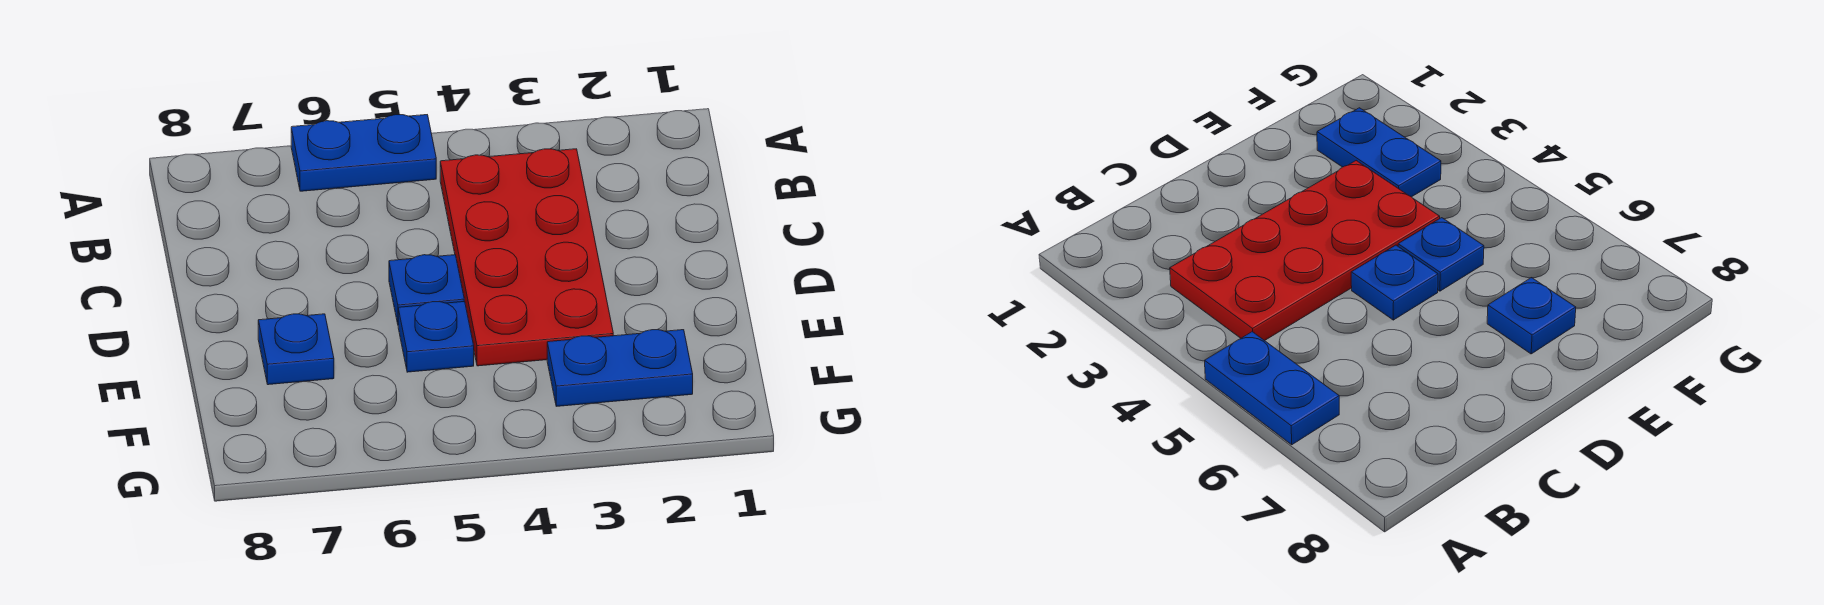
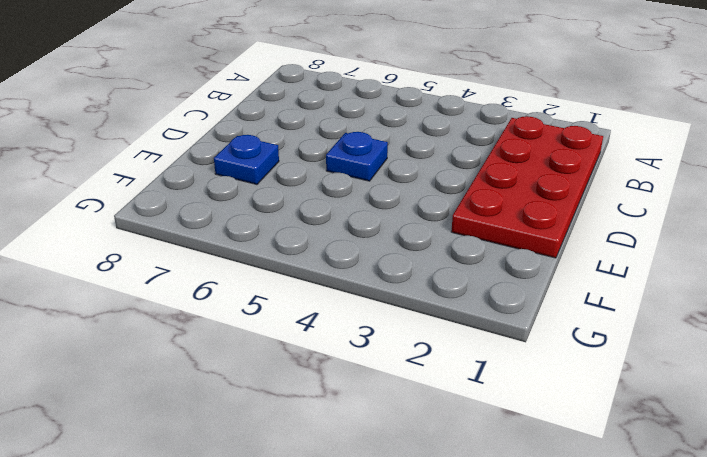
red plate B1:E2 level 1 -> red plate B3:E4 level 1
none -> blue plate A5:A6 level 1
none -> blue plate E5 level 1

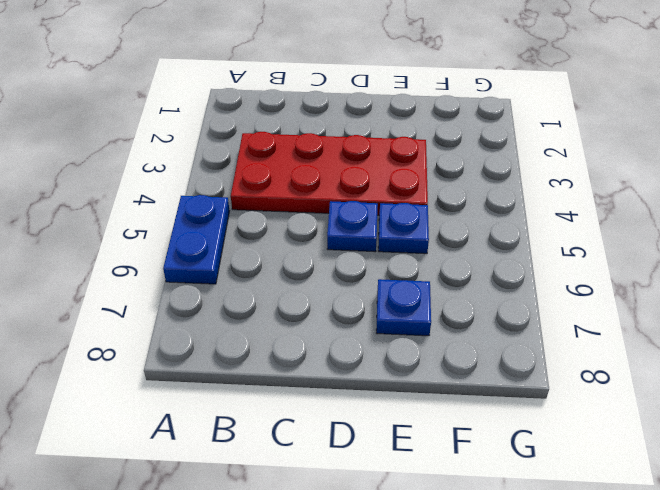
none -> blue plate F2:F3 level 1

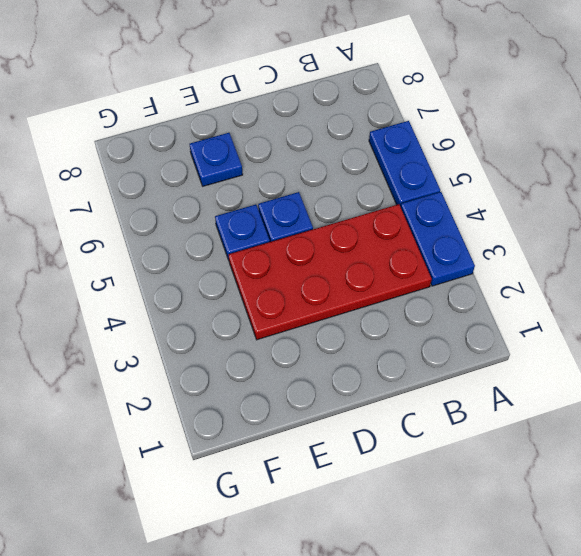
blue plate A3:A4 level 1 -> blue plate F2:F3 level 1

